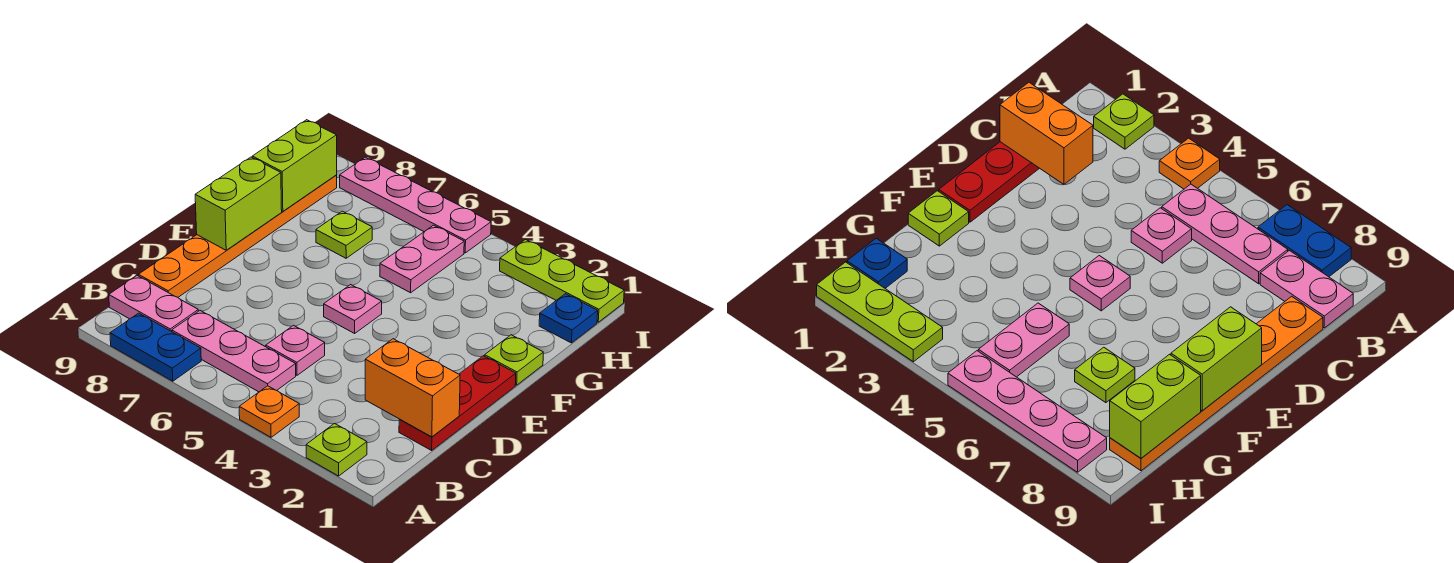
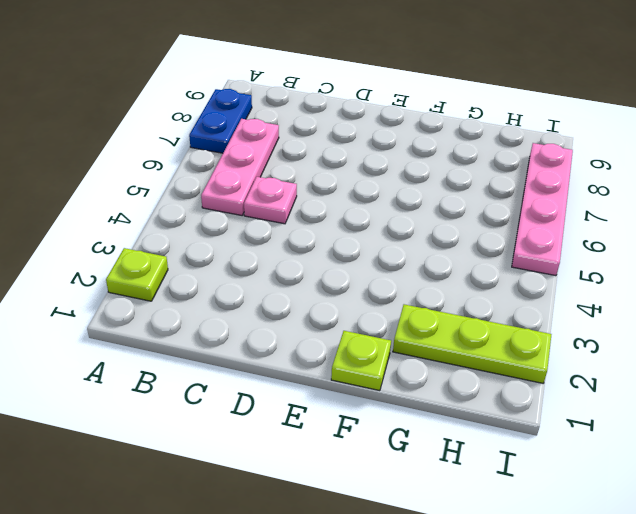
lime plate G2:I2 level 1 -> lime plate I1:I3 level 1
none -> orange plate A4 level 1
none -> pink plate B8:B9 level 1
none -> red plate C1:E1 level 1

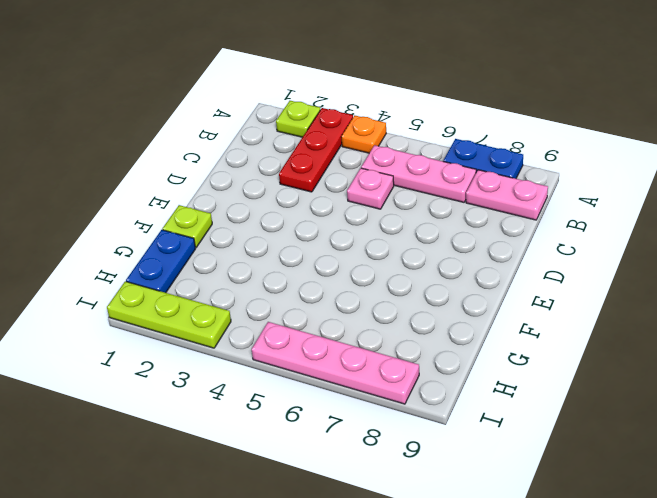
red plate A3:C3 level 1 -> red plate C1:E1 level 1
blue plate G1:H1 level 1 -> blue plate H1 level 1
none -> orange plate C9:H9 level 1
none -> pink plate E5 level 1
none -> pink plate G5:H5 level 1

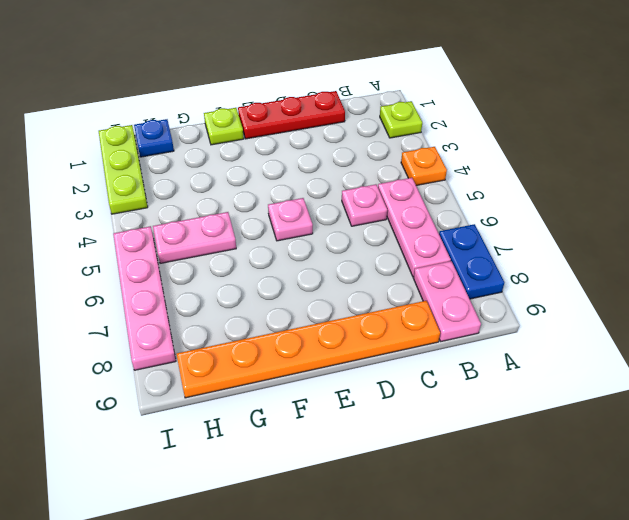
none -> lime plate G7 level 1
none -> orange brick C1:C2 level 2
none -> lime brick E9:F9 level 2

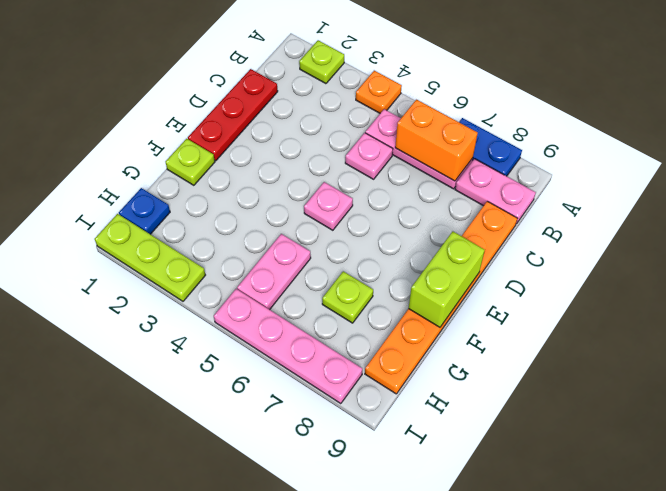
orange brick B6:B7 level 2 -> orange brick C1:C2 level 2
none -> lime brick G9:H9 level 2

